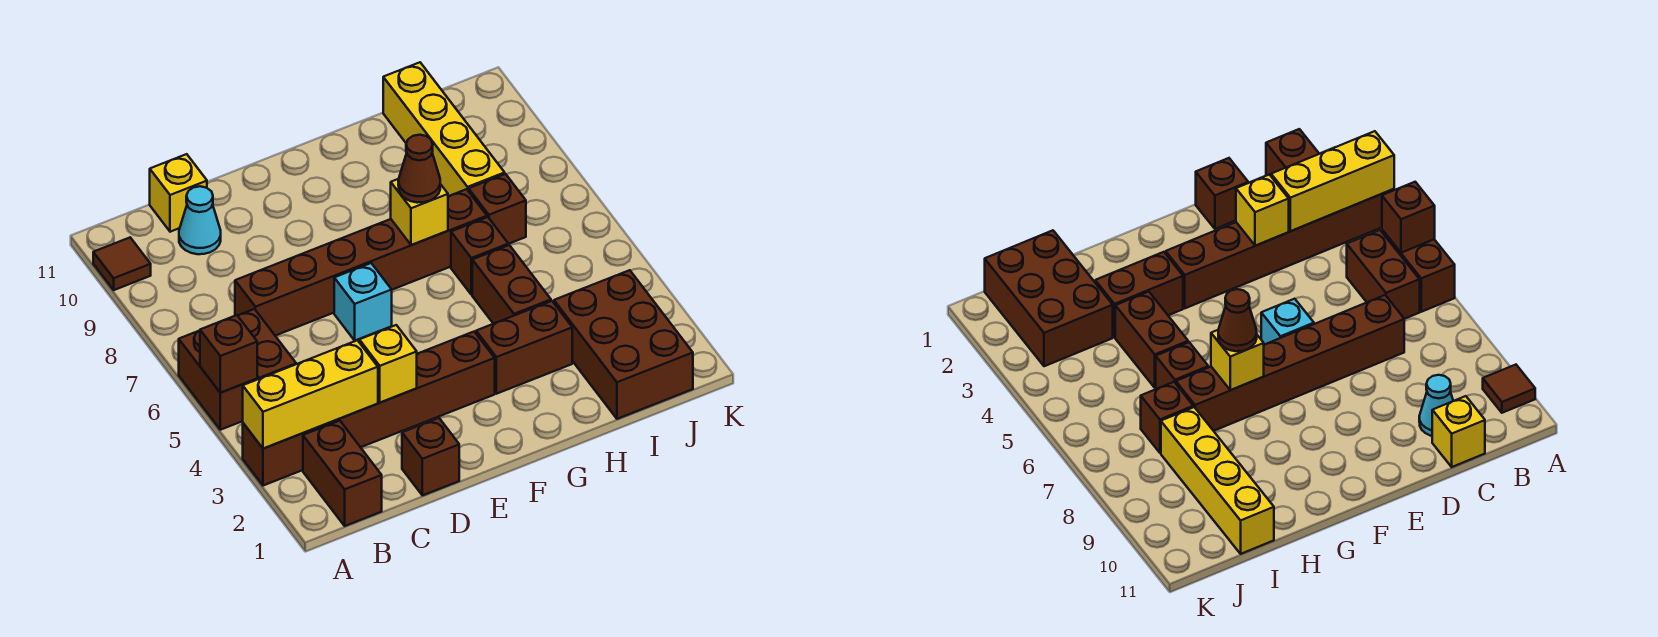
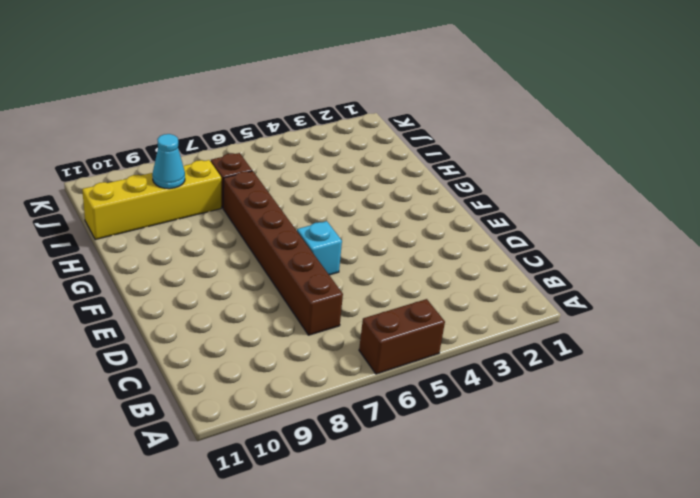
cyan cone I9 level 2 -> cyan cone C10 level 1
none -> brown brick A3:F3 level 1
none -> brown tile A10 level 1
none -> brown brick B1:B2 level 1

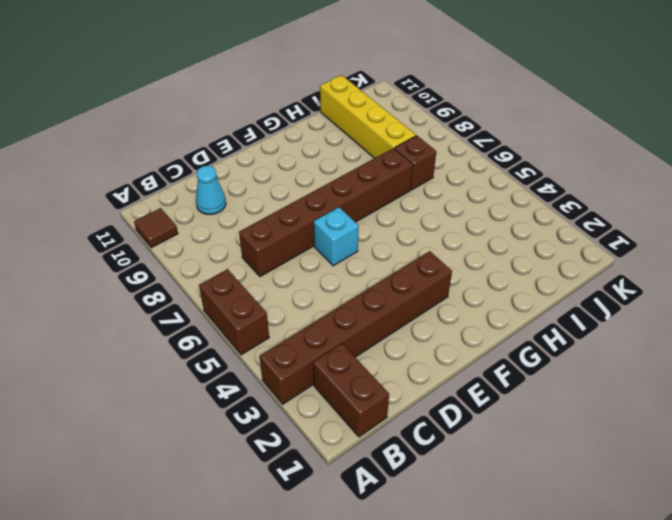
none -> brown brick B5:B6 level 1
none -> yellow brick C11 level 1
none -> brown brick D1 level 1

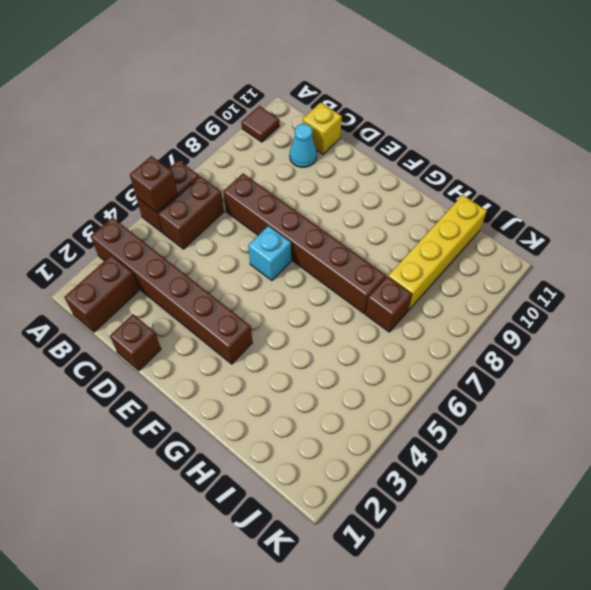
none -> brown brick G3:H3 level 1
none -> brown brick H4:H5 level 1
none -> brown brick H6 level 1

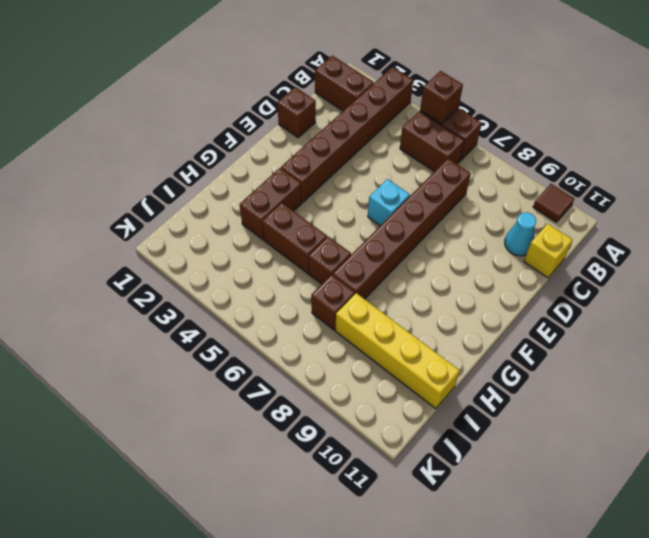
none -> brown brick I1:J3 level 1
none -> yellow brick A3:C3 level 2
none -> yellow brick D3 level 2

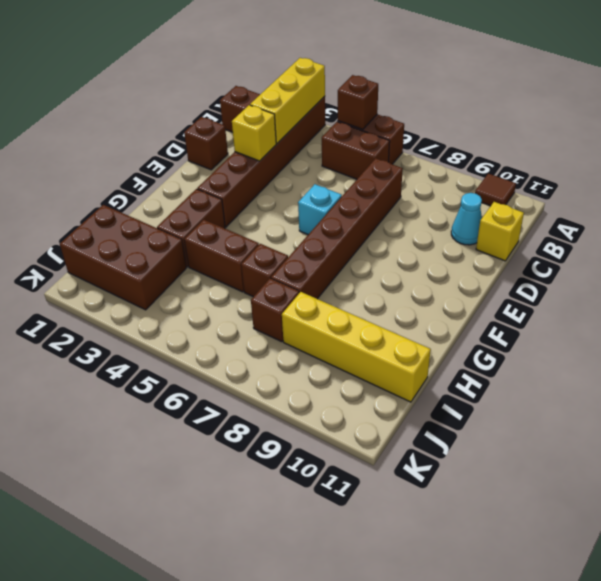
none -> yellow brick G7 level 2
none -> brown cone G7 level 3

